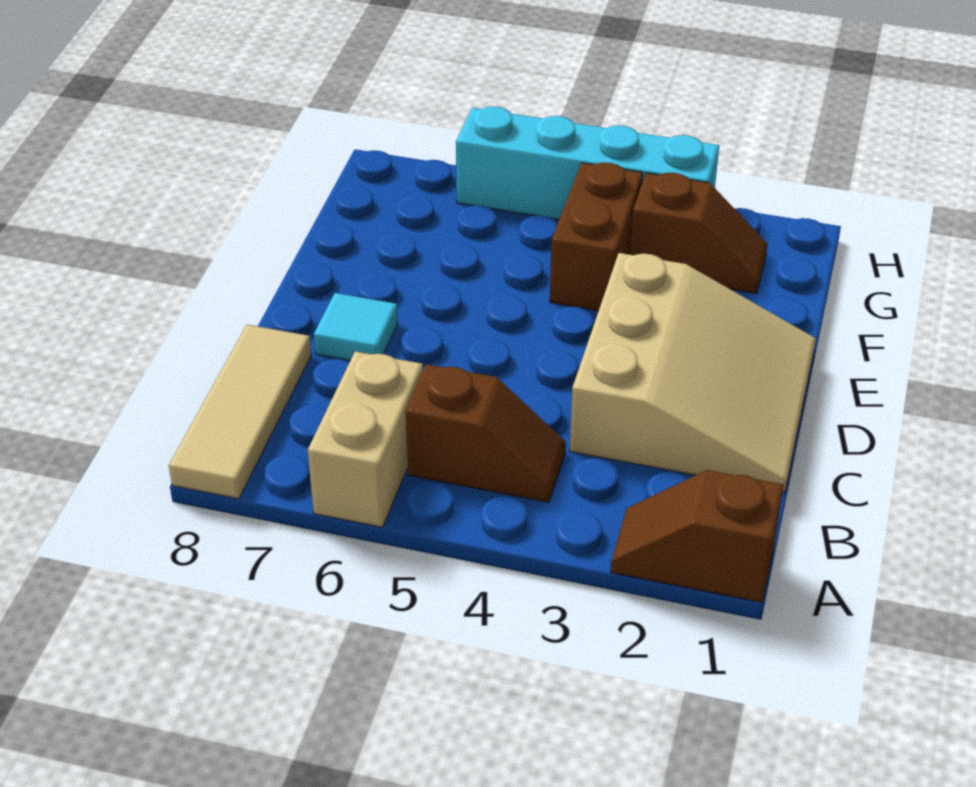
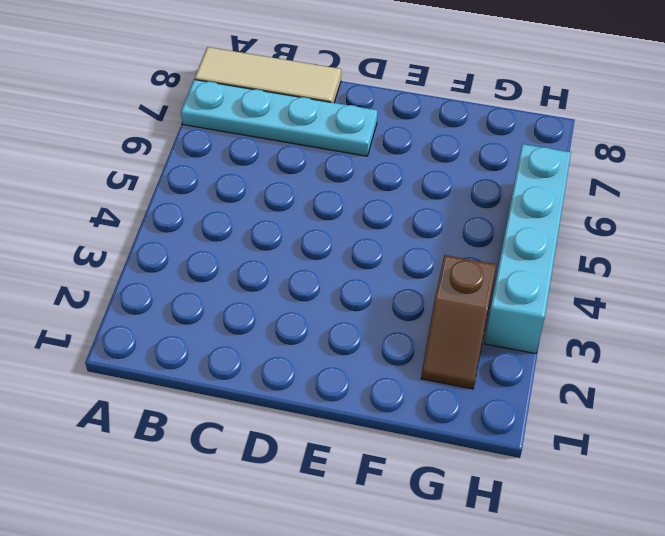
cyan plate A7:D7 level 1 -> cyan tile D7 level 1
none -> brown slope A1:A2 level 1 top 1
none -> tan brick A6:B6 level 1

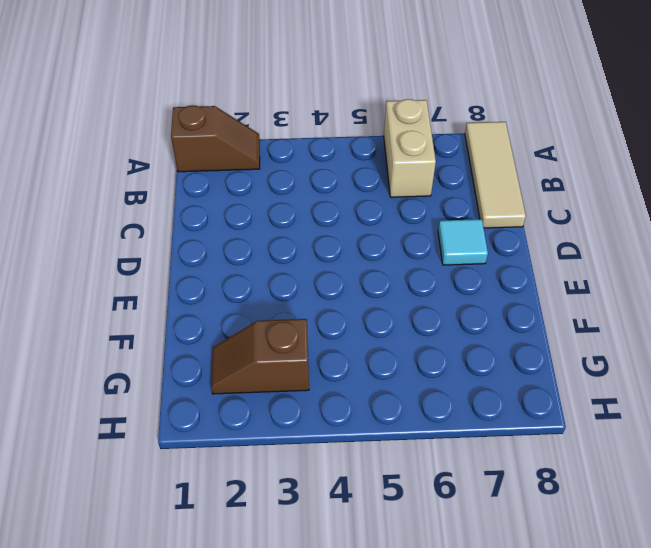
none -> brown slope B4:B5 level 1 top 5
none -> tan slope C1:E3 level 1 top 3

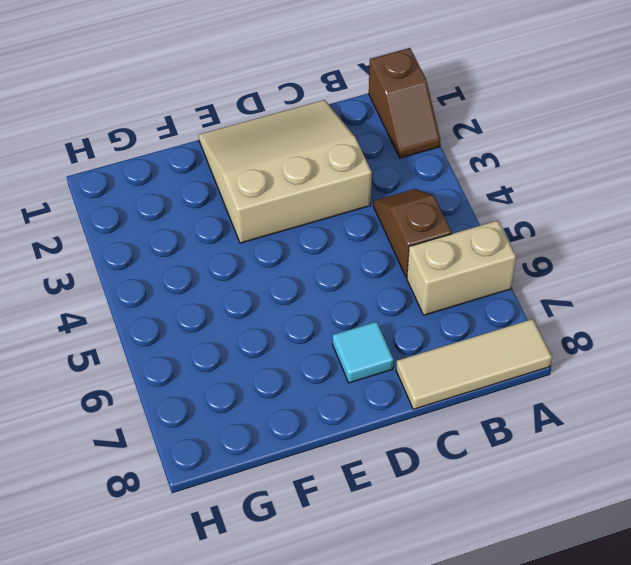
none -> brown brick F4:G4 level 1
none -> brown slope G2:G3 level 1 top 3

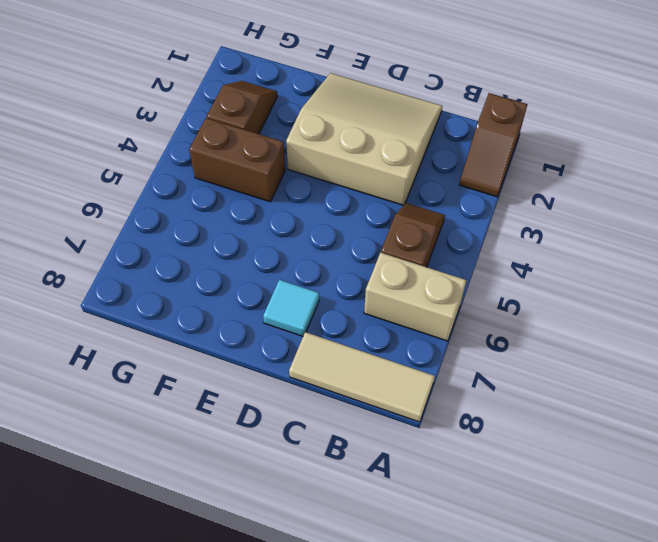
none -> cyan brick H3:H6 level 1

